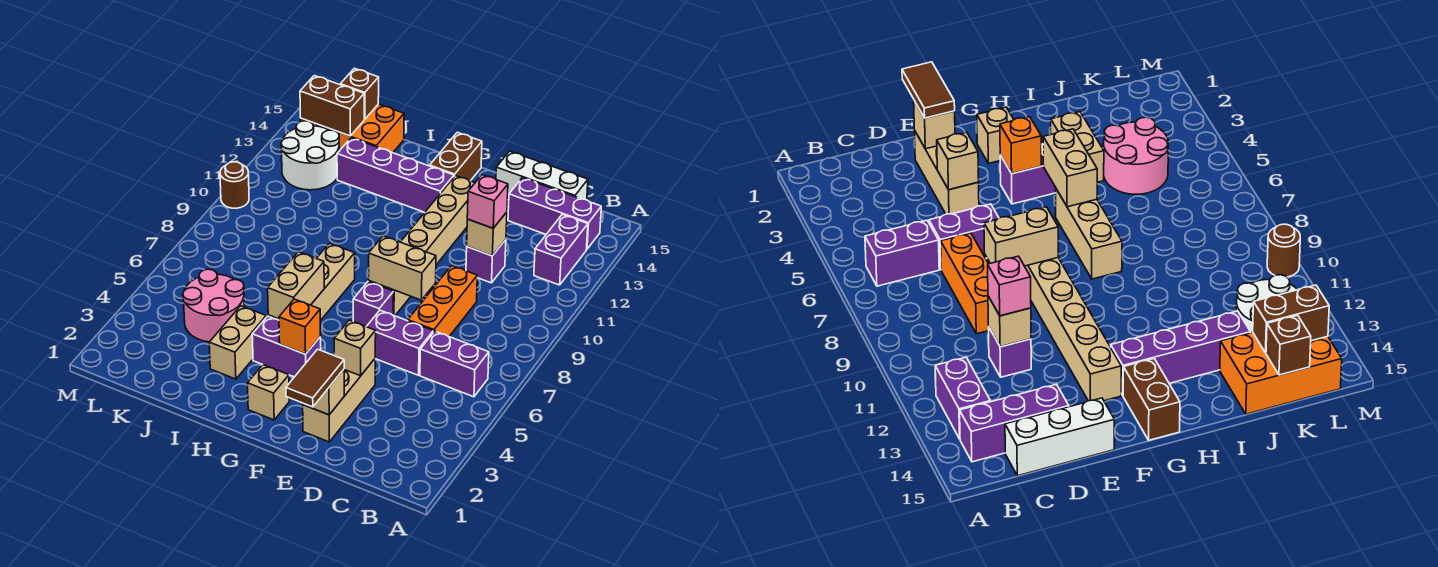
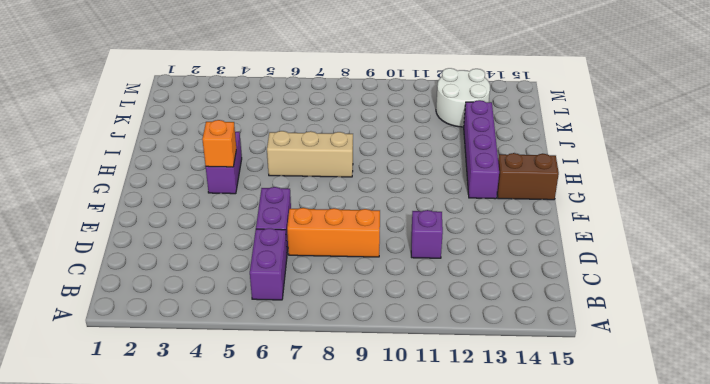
none -> purple brick B12:B13 level 1
none -> purple brick B14:D14 level 1
none -> white brick C15:E15 level 1
none -> tan brick E2:E4 level 1

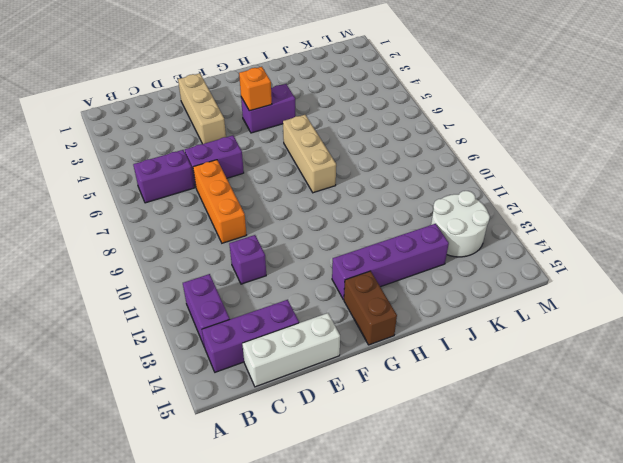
none -> purple brick F7 level 1
none -> tan brick F8:F13 level 1
none -> tan brick G2 level 1
none -> tan brick I3:I4 level 1

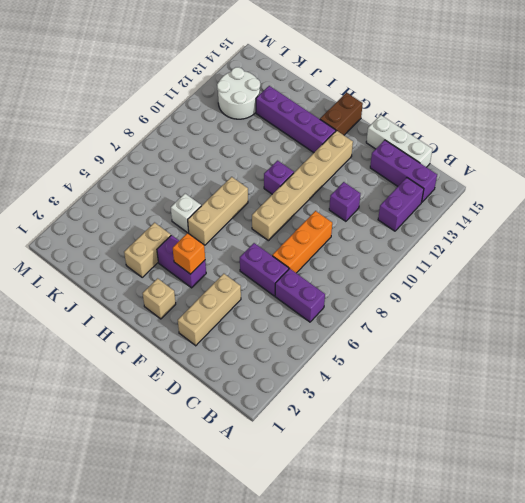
purple brick G10 level 1 -> purple brick F7 level 1
white brick I6 level 1 -> none
none -> pink round brick J4:K5 level 1
none -> orange brick J14:L15 level 1
none -> brown round brick M10 level 1
none -> tan brick D11 level 2

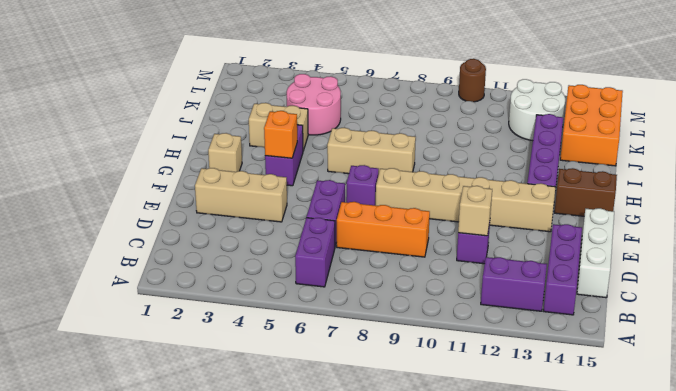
none -> tan brick E2 level 2
none -> tan brick E4 level 2
none -> tan brick E8:F8 level 2
none -> tan brick H5:H6 level 2

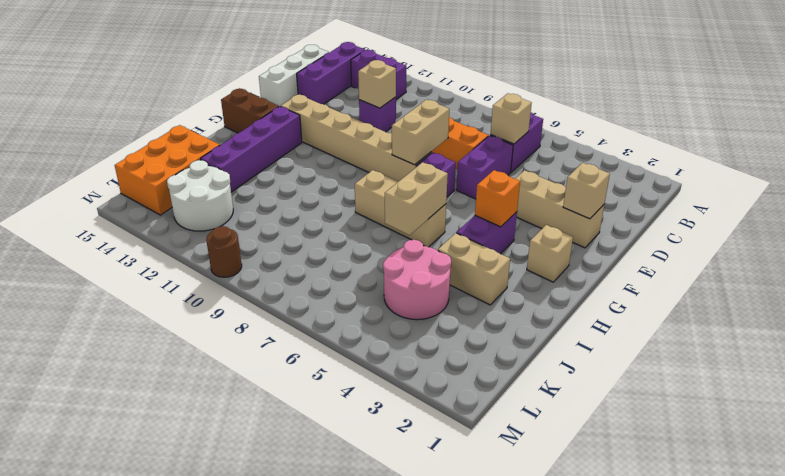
tan brick C6 level 2 -> tan brick E4 level 2
tan brick H6:I6 level 2 -> tan brick H5:H6 level 2
none -> brown brick K14:L14 level 2
none -> brown brick K15 level 2
none -> pink brick D11 level 3
none -> brown tile E1:E2 level 3

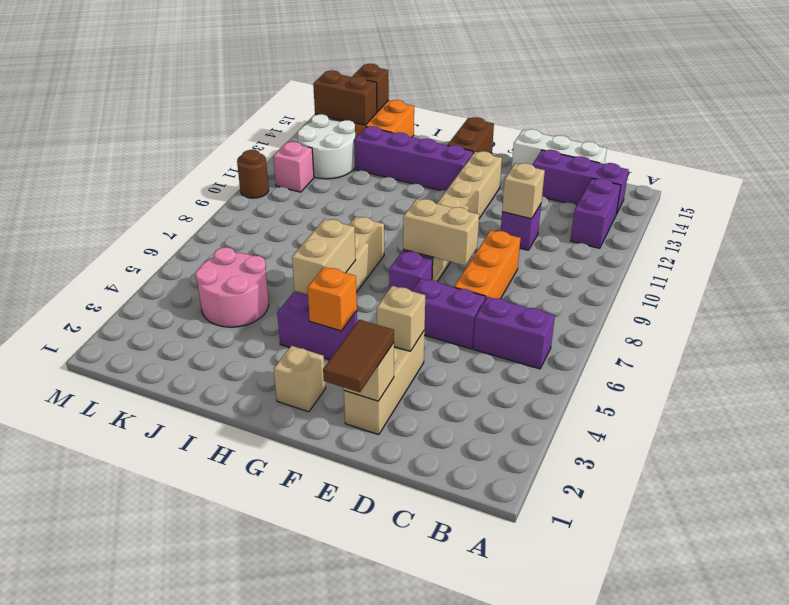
pink brick L11 level 1 -> pink brick D11 level 3
none -> tan brick I3:I4 level 1

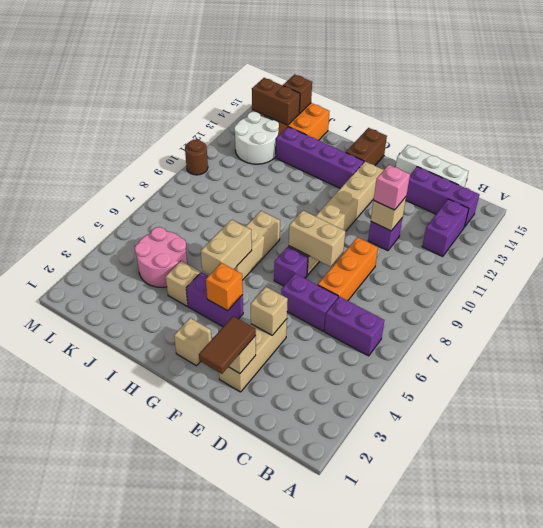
tan brick I4 level 1 -> tan brick I3:I4 level 1

